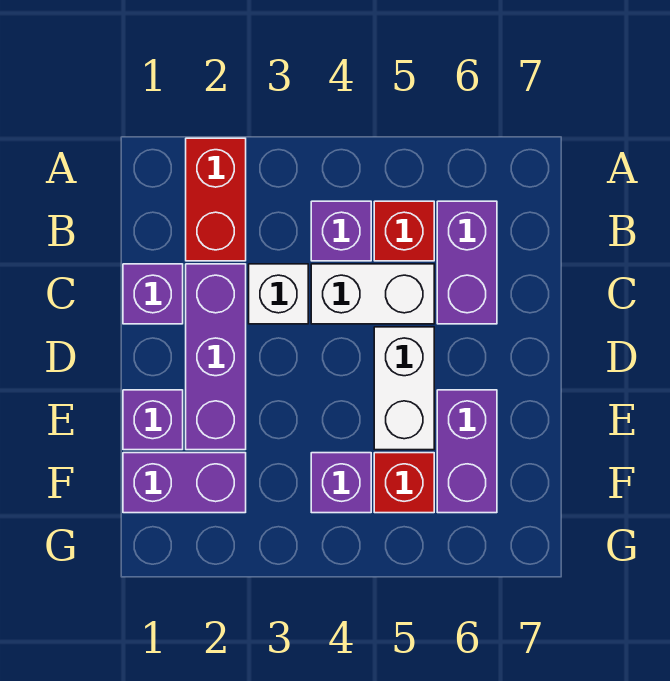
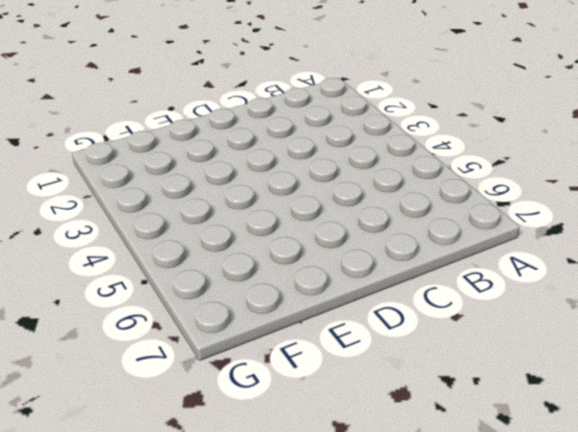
none -> red brick A2:B2 level 1
none -> purple brick B4 level 1
none -> red brick B5 level 1

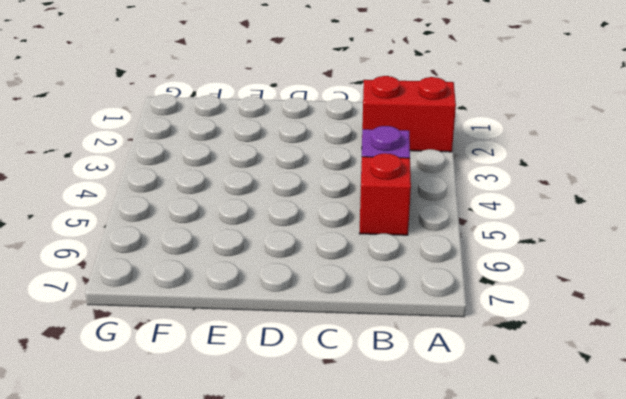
none -> purple brick B6:C6 level 1
none -> purple brick C1 level 1
none -> purple brick C2:E2 level 1

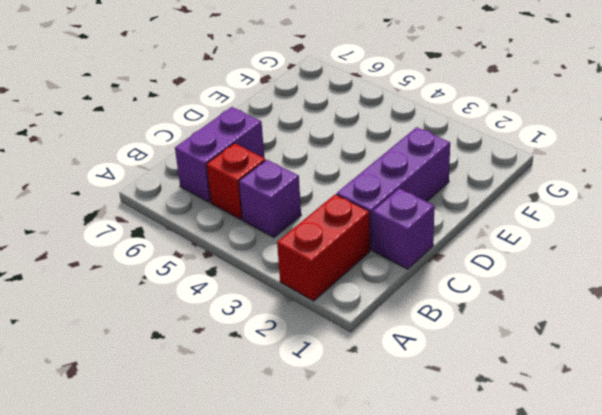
none -> white brick C3 level 1
none -> white brick C4:C5 level 1
none -> white brick D5:E5 level 1

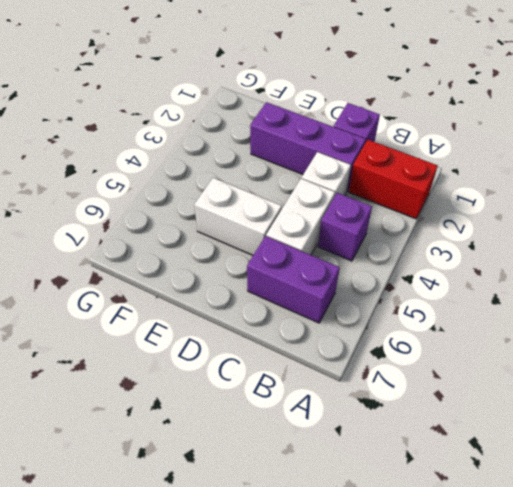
none -> red brick B5 level 1
none -> purple brick E1 level 1
none -> purple brick E6:F6 level 1

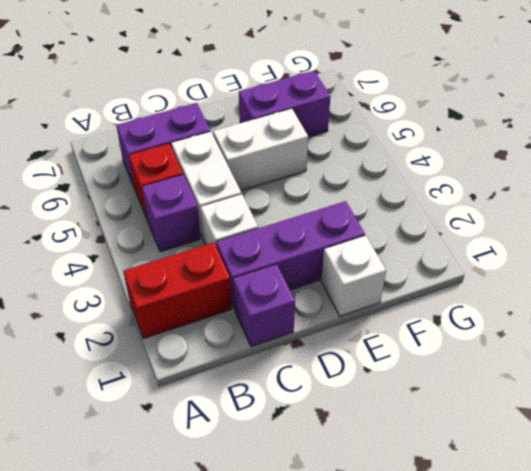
white brick E1 level 1 -> purple brick E1 level 1
none -> purple brick F1:F2 level 1
none -> purple brick F4 level 1
none -> red brick F5 level 1

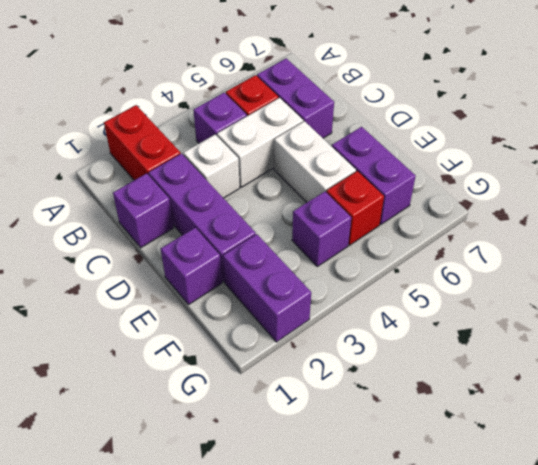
purple brick F2:G2 level 1 -> purple brick F1:F2 level 1

